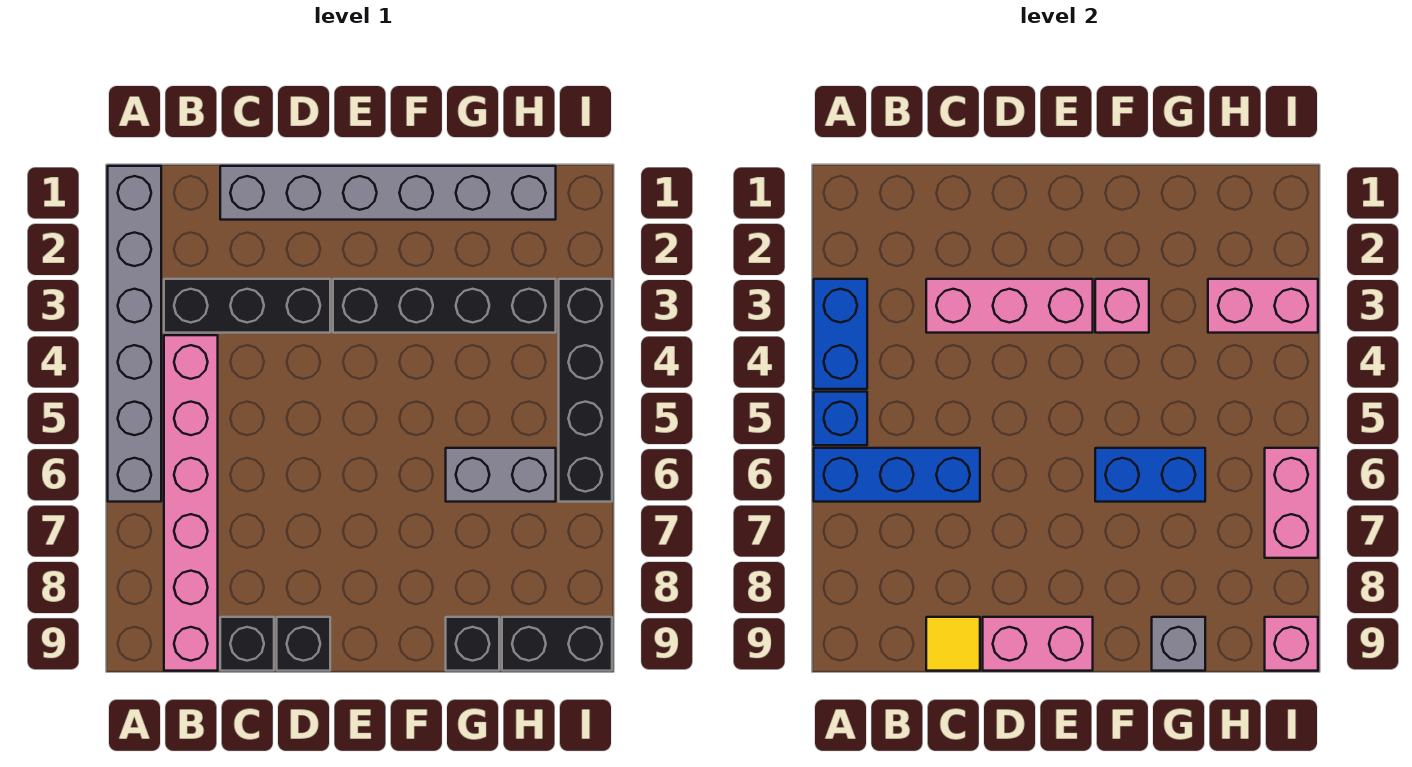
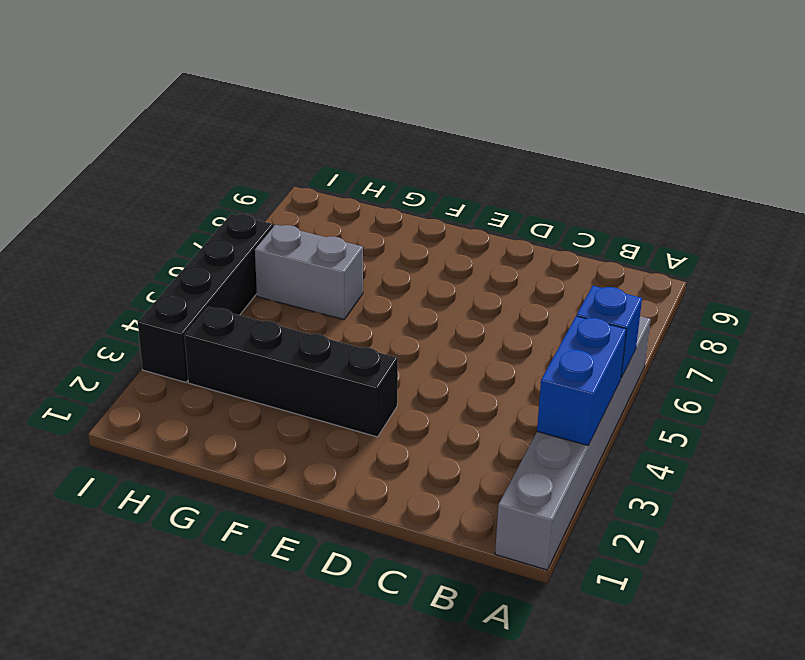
none -> black brick B3:D3 level 1
none -> pink brick B4:B9 level 1
none -> grey brick C1:H1 level 1

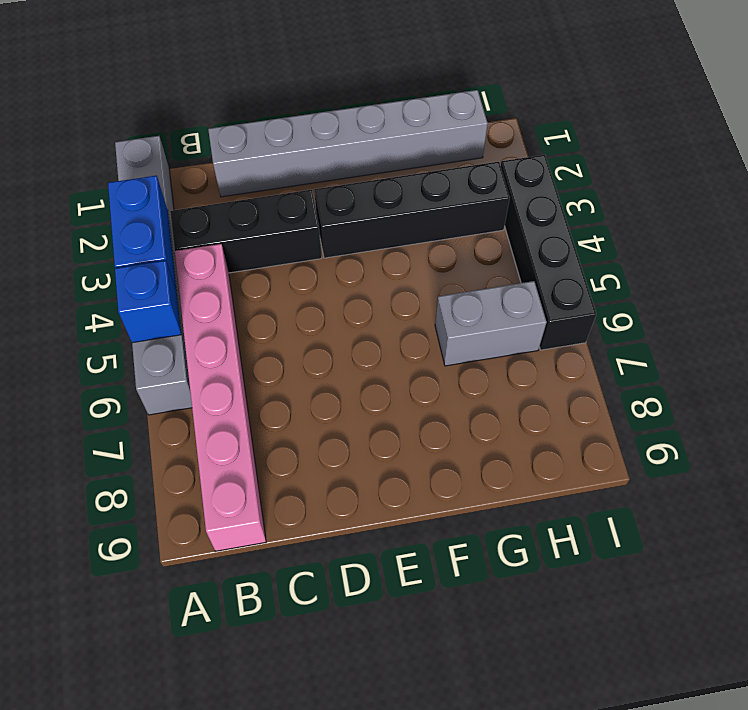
none -> black brick C9 level 1
none -> black brick D9 level 1
none -> black brick G9 level 1

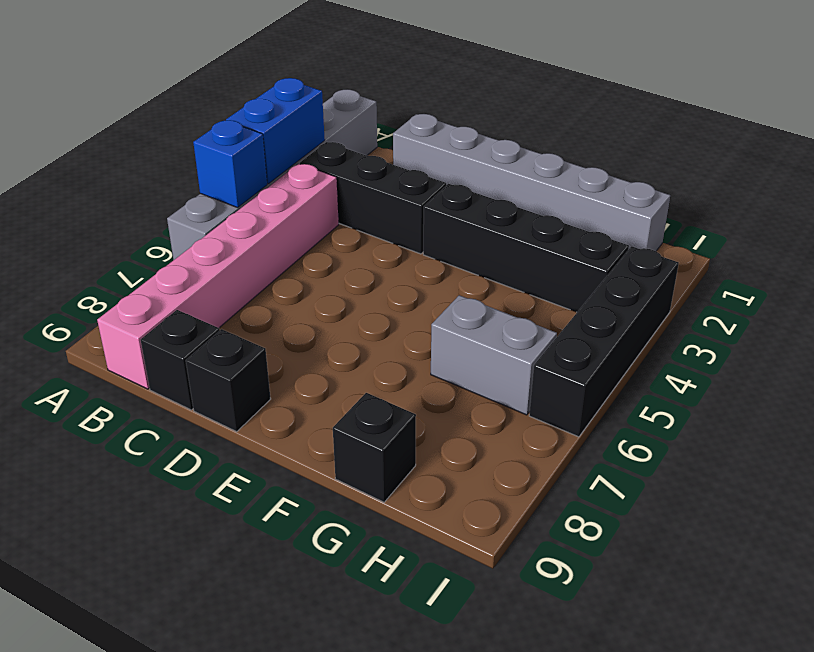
none -> black brick H9:I9 level 1
none -> blue brick A6:C6 level 2
none -> pink brick C3:E3 level 2

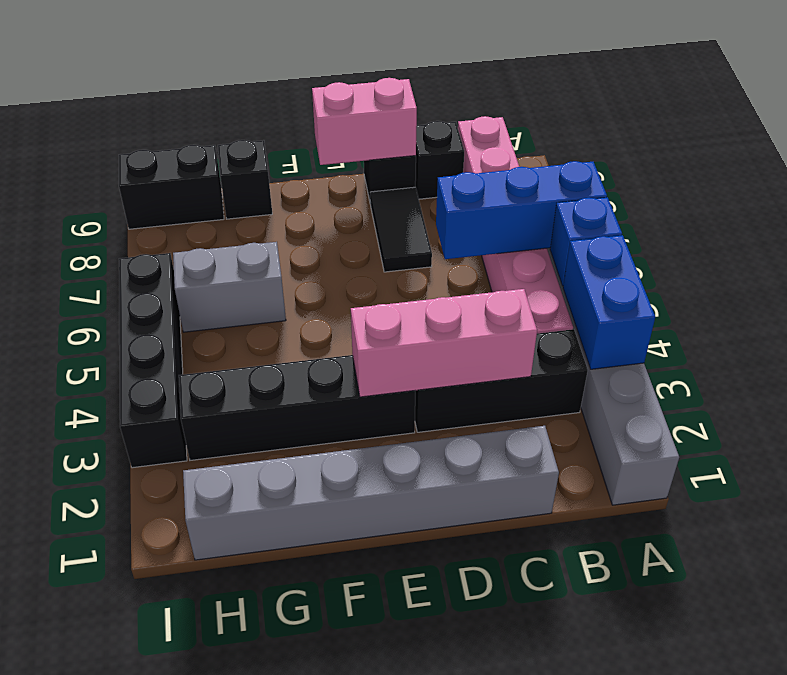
black tile D7:D8 level 1 -> none
none -> yellow tile C9 level 2
none -> pink brick F3 level 2
none -> blue brick F6:G6 level 2

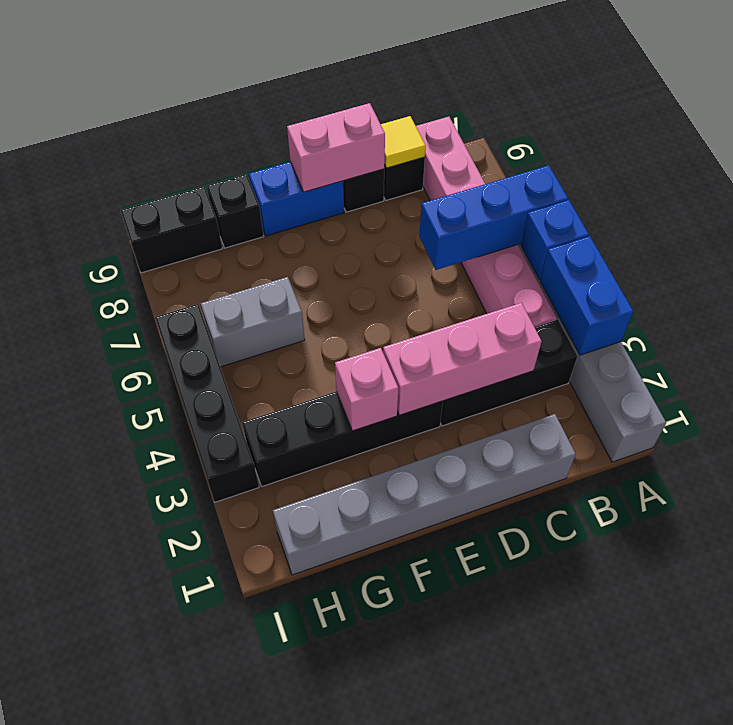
blue brick E9:F9 level 1 -> blue brick F6:G6 level 2
none -> grey brick G9 level 2
none -> pink brick H3:I3 level 2
none -> pink brick I6:I7 level 2

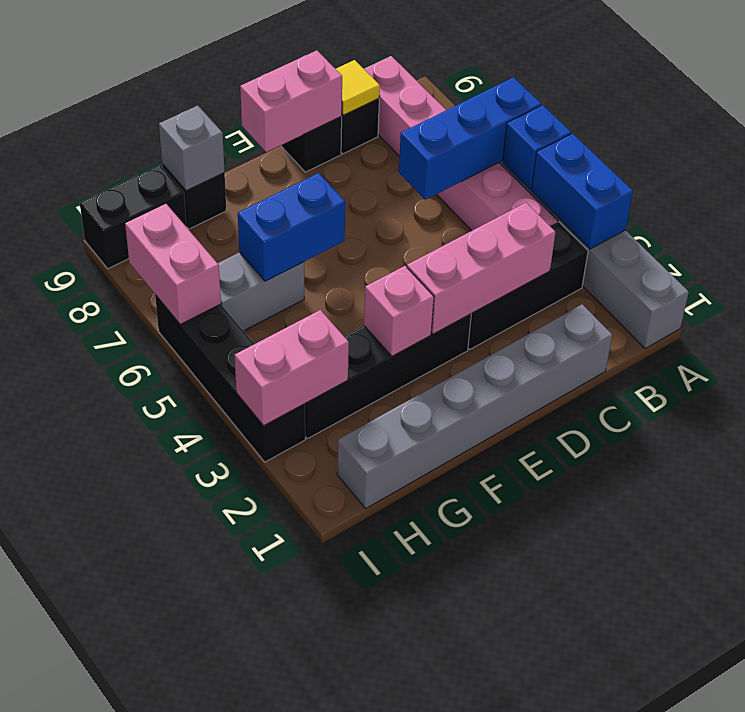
none -> pink brick I9 level 2

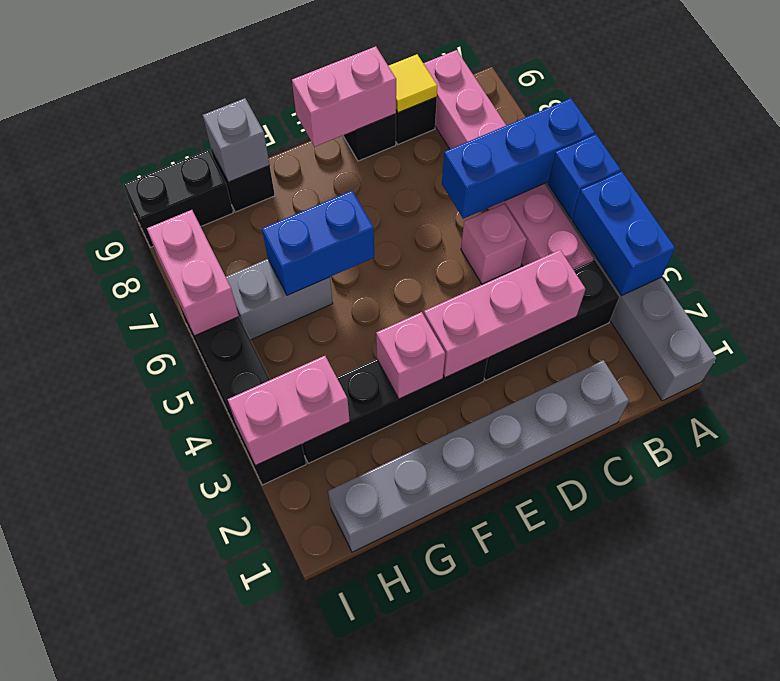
pink brick C5 level 1 -> pink brick I9 level 2

